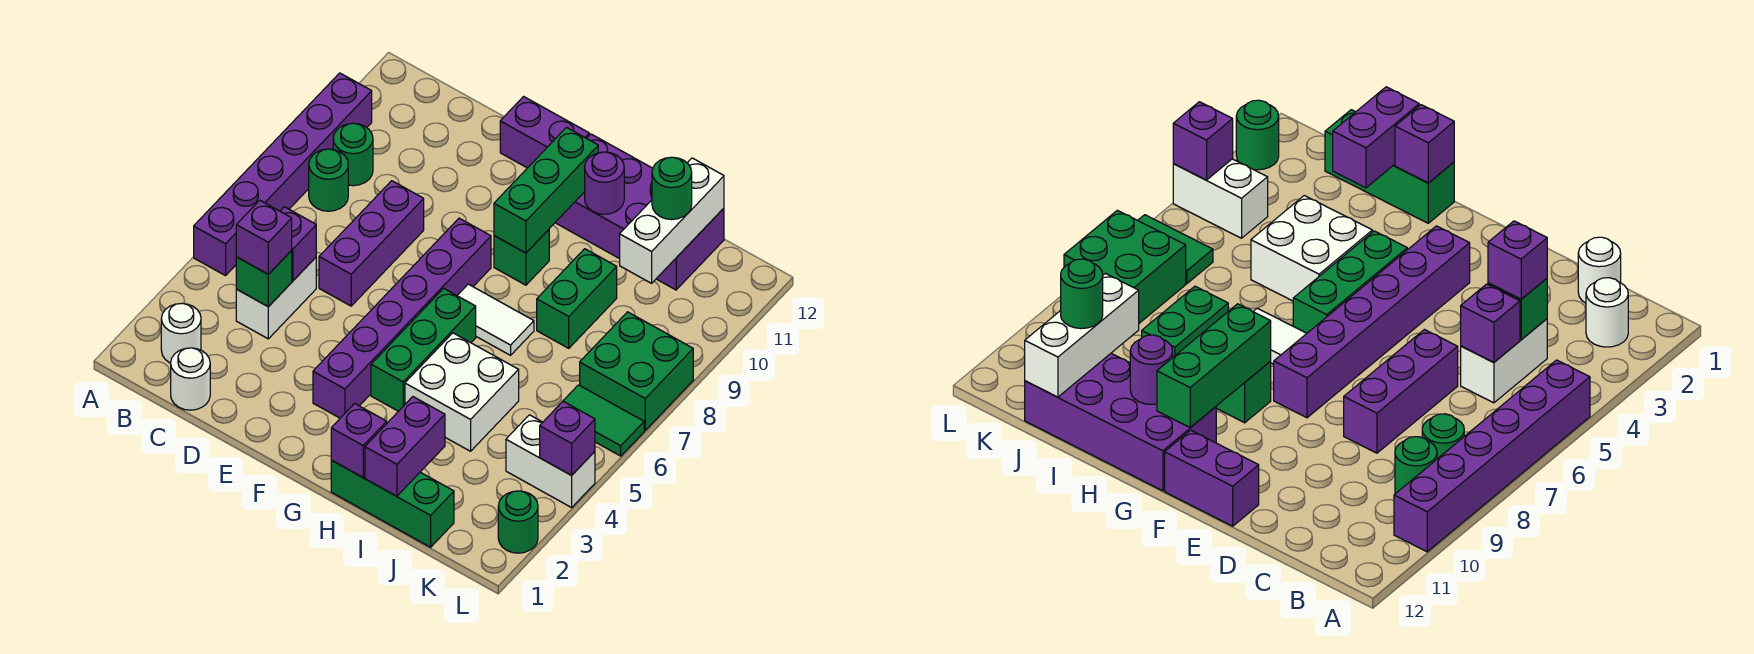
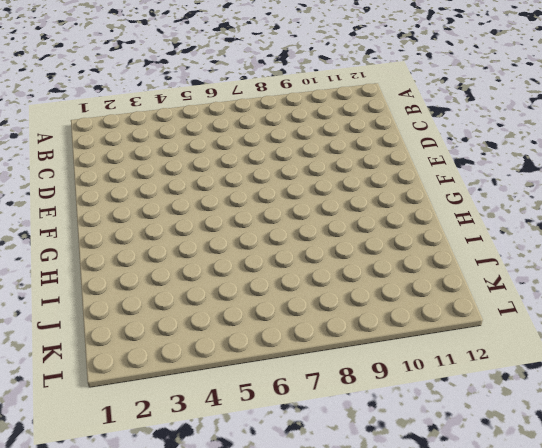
none -> purple brick A5:A10 level 1
none -> white round brick B2 level 1
none -> green round brick B8 level 1
none -> green round brick B9 level 1

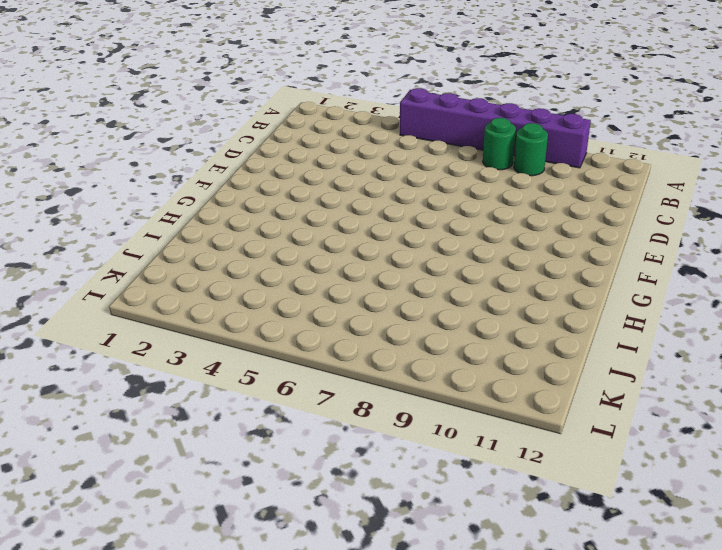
none -> white round brick B2 level 1
none -> white round brick C1 level 1
none -> white brick C4:C5 level 1
none -> purple brick D6:D8 level 1

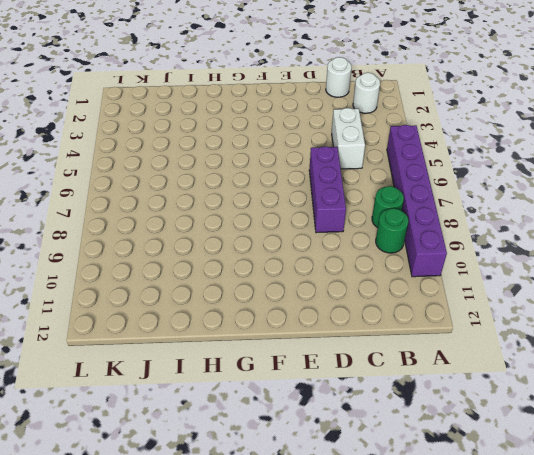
none -> purple brick E12:F12 level 1
none -> purple brick F3:F8 level 1
none -> green brick G4:G6 level 1
none -> white tile G7:H7 level 1

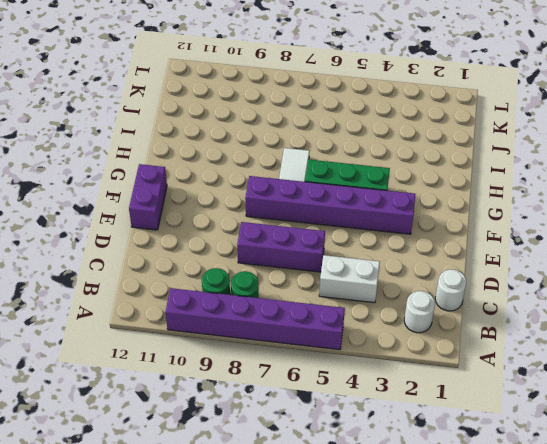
none -> green brick G9 level 1
none -> purple brick G11:J12 level 1
none -> green brick H1:J1 level 1
none -> white brick H4:I5 level 1

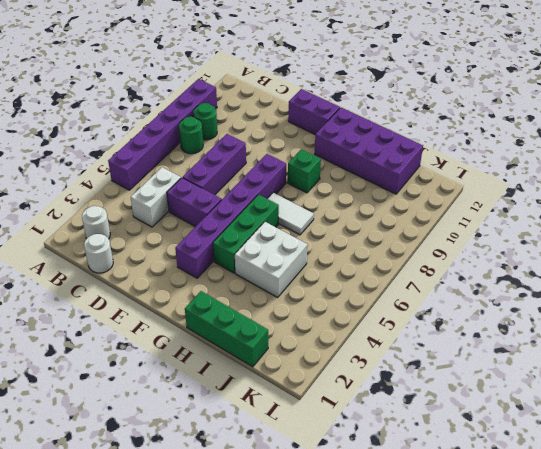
purple brick D5:E5 level 1 -> purple brick I1:I2 level 2
none -> green brick I8:I9 level 1
none -> white brick K4:L4 level 1
none -> green tile K6:L6 level 1
none -> green brick K7:L8 level 1

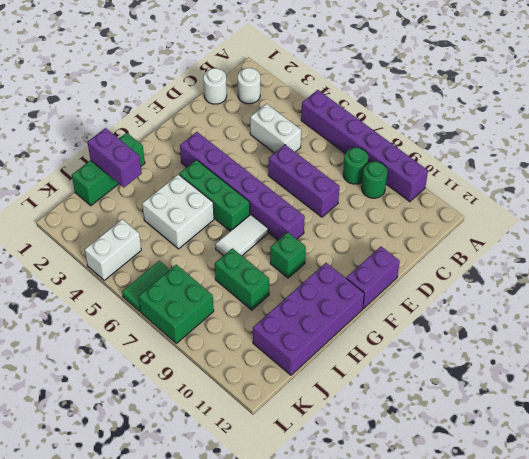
none -> green round brick L2 level 1
none -> green brick C4 level 2
none -> purple brick C5 level 2
none -> green brick G9:G11 level 2

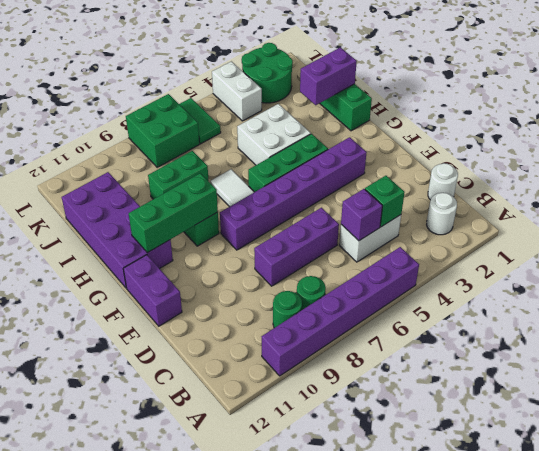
green round brick K2:L3 level 1 -> green round brick L2 level 1
none -> purple brick H1 level 2
none -> purple round brick H11 level 2
none -> white brick J10:J12 level 2
none -> purple brick L4 level 2

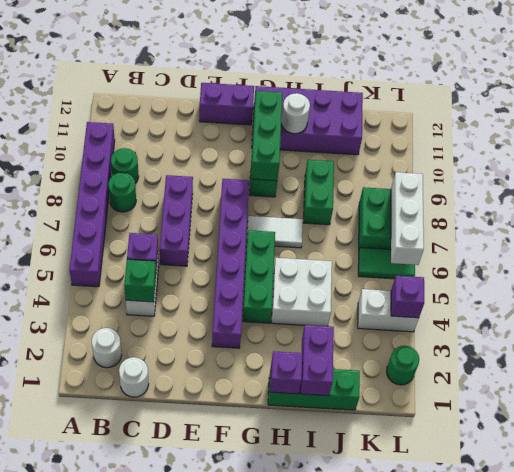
white round brick H11 level 2 -> purple round brick H11 level 2
white brick L6:L8 level 2 -> white brick J10:J12 level 2
none -> purple brick C4 level 3
none -> green round brick J11 level 3

